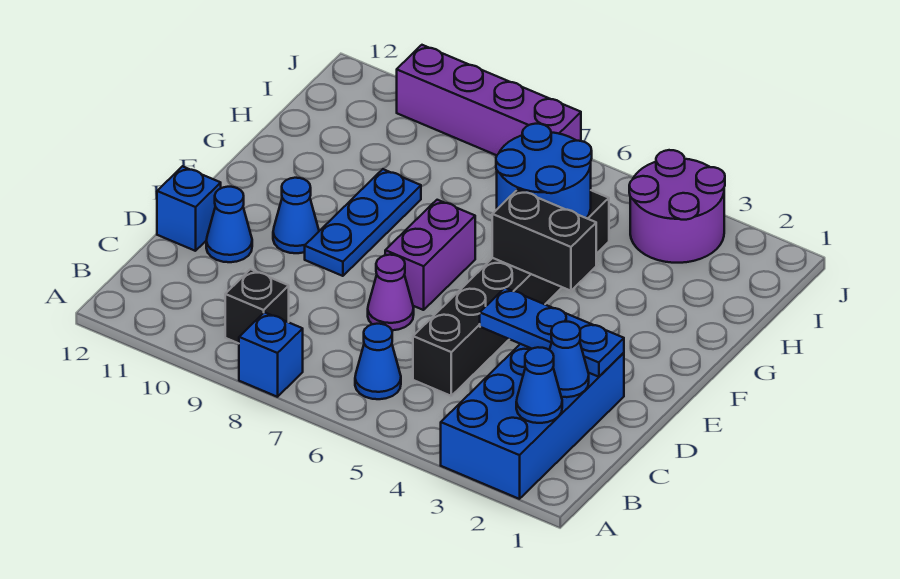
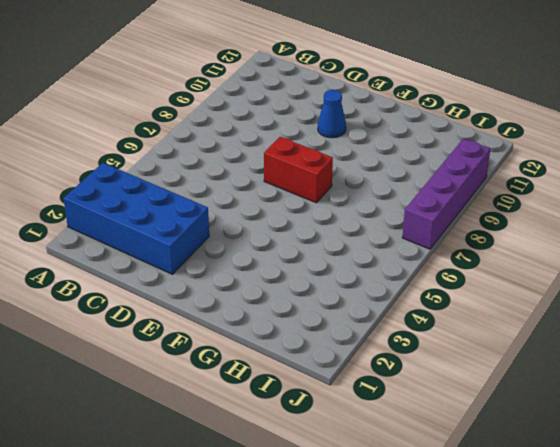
red brick E7:F7 level 1 -> purple brick E7:F7 level 1
none -> blue brick A8 level 1
none -> blue cone B6 level 1
none -> black brick B9 level 1

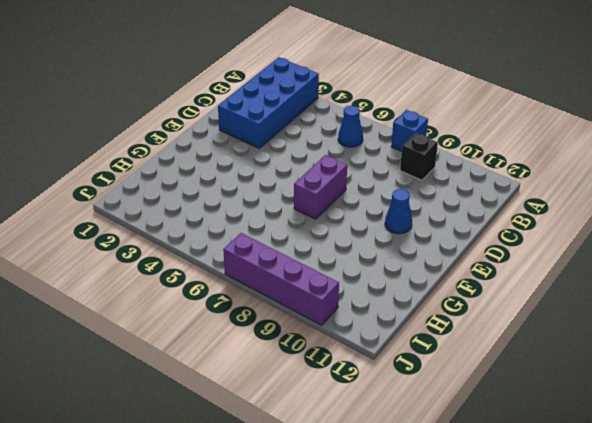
none -> black brick C5:H5 level 1
none -> purple cone D7 level 1
none -> blue cone D11 level 1

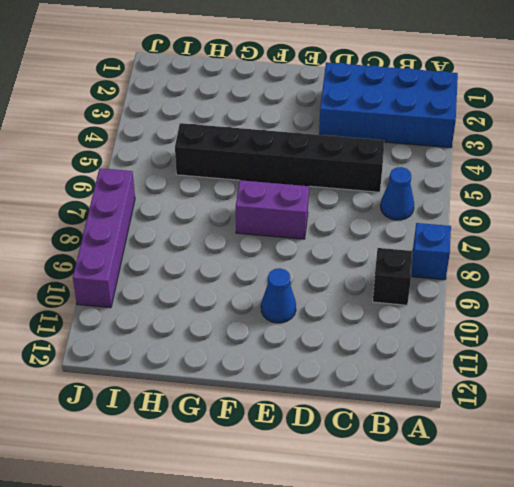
none -> purple cone D7 level 1
none -> blue cone D11 level 1
none -> blue brick D12 level 1

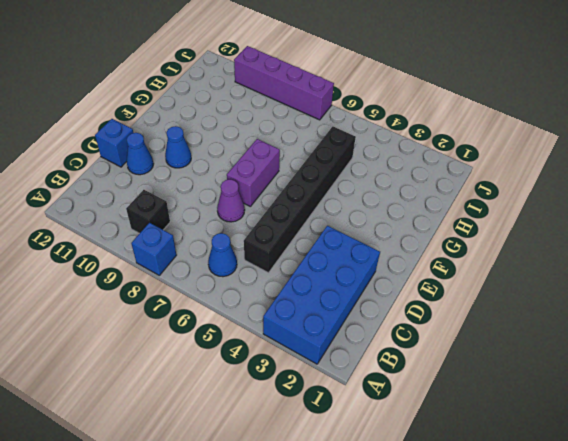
none -> blue plate E9:G9 level 1
none -> purple round brick I3:J4 level 1
none -> blue cone B2 level 2

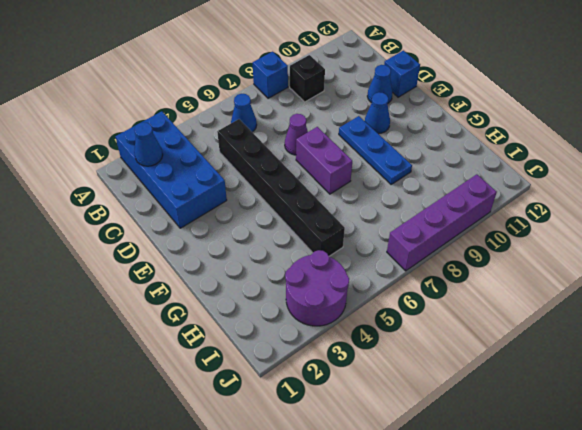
none -> blue cone C2 level 2
none -> blue plate D2:D4 level 2
none -> black brick F4:F5 level 2

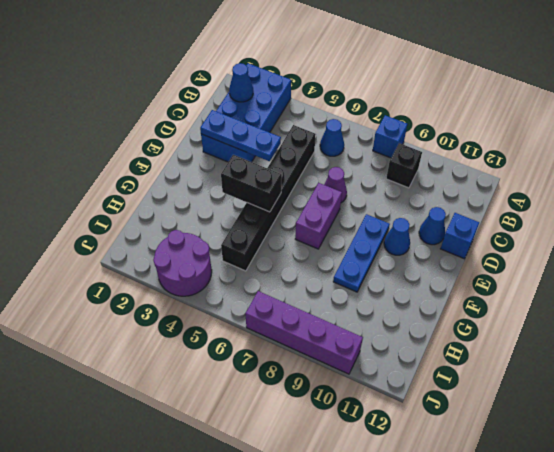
none -> blue cone C2 level 2
none -> blue round brick G5:H6 level 2

